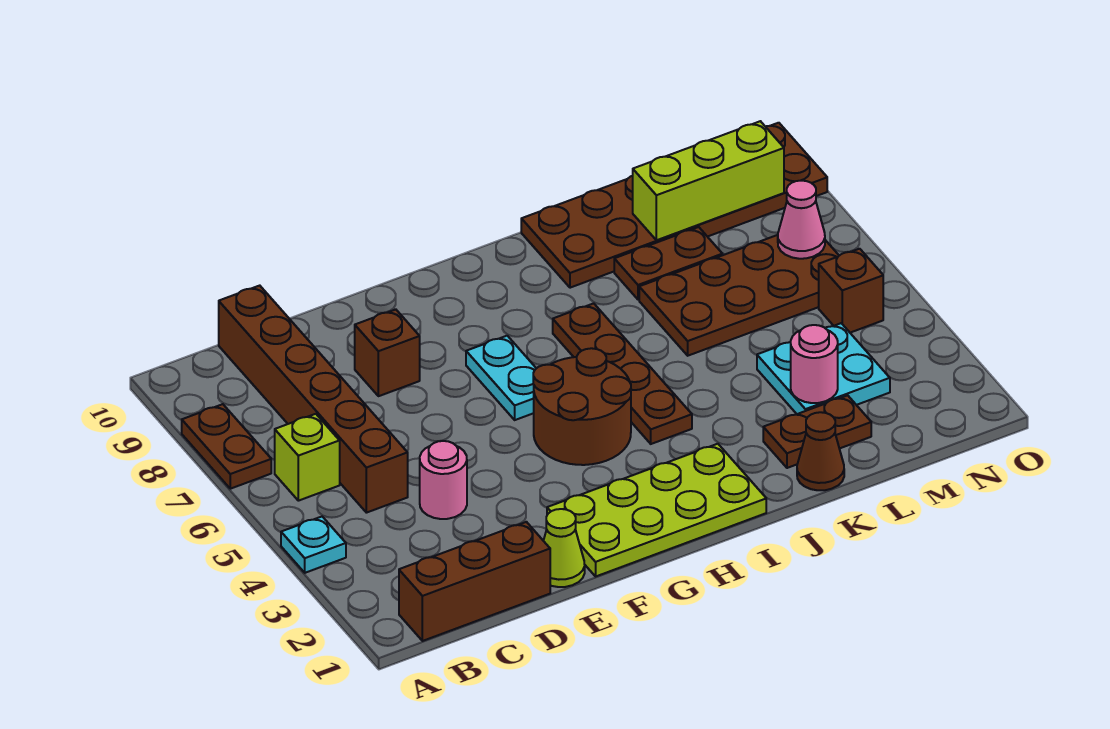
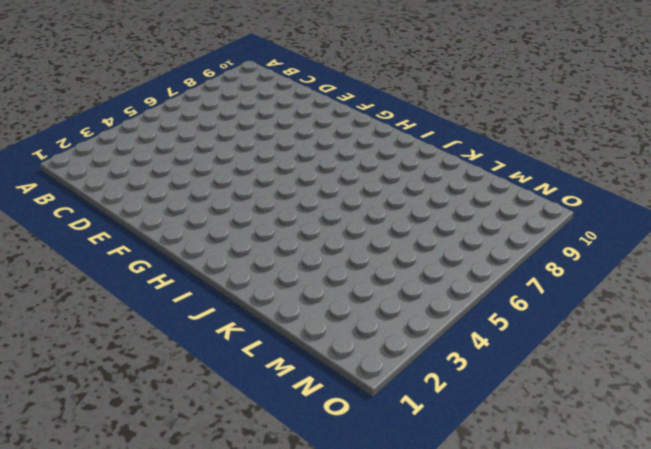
none -> cyan plate A4 level 1
none -> brown plate A7:A8 level 1
none -> brown brick B1:D1 level 1

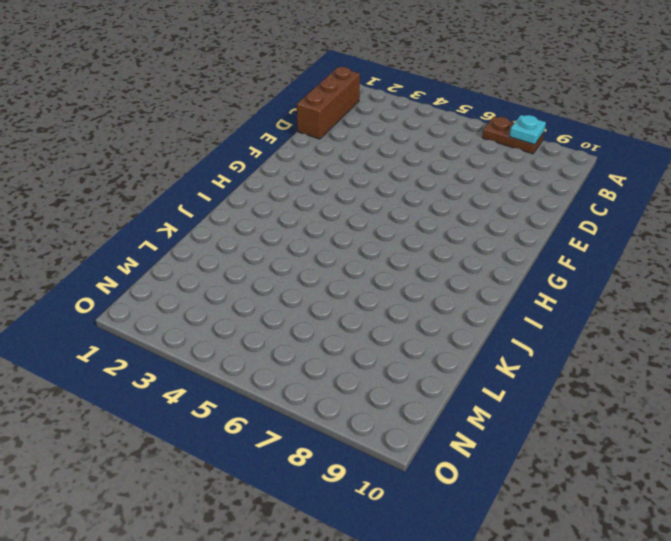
cyan plate A8 level 2 -> cyan plate A4 level 1
none -> lime brick B6 level 1
none -> brown brick C5:C10 level 1
none -> pink round brick D4 level 1

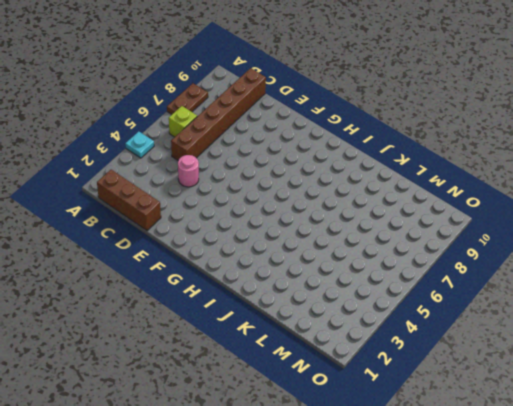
none -> lime cone E1 level 1
none -> brown brick E8 level 1
none -> lime plate F1:I2 level 1

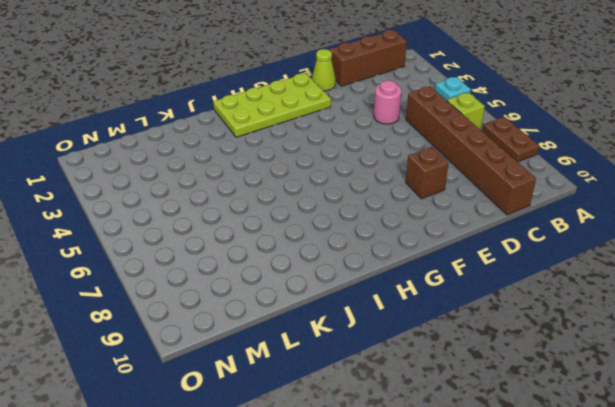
none -> brown round brick G4:H5 level 1
none -> cyan plate G6:G7 level 1
none -> brown plate I4:I7 level 1

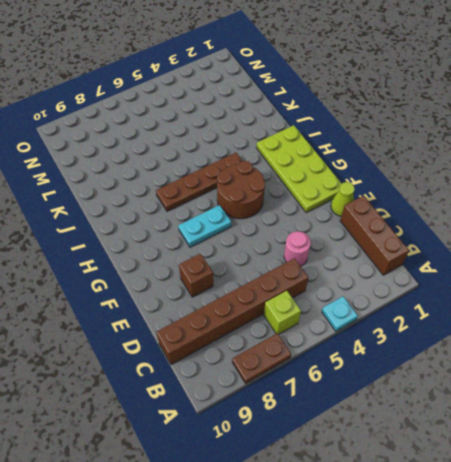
none -> brown plate J9:O10 level 1
none -> brown cone K1 level 1
none -> brown plate K2:L2 level 1

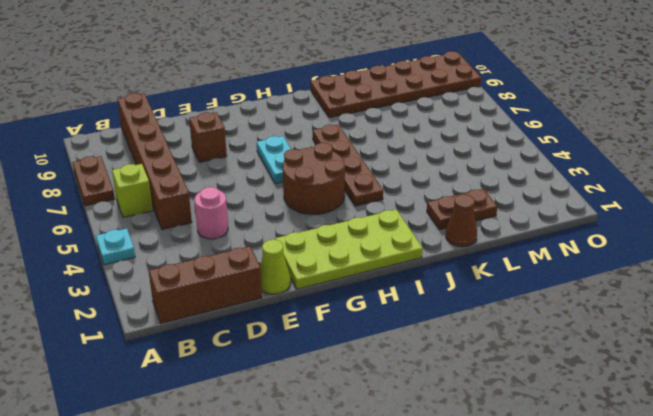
none -> brown plate K6:N7 level 1
none -> brown plate K8:L8 level 1
none -> cyan plate L3:M4 level 1

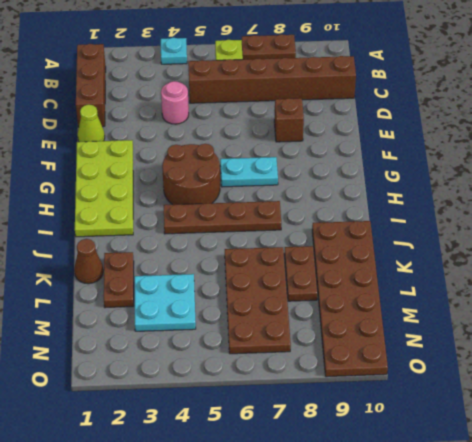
none -> brown brick N5 level 1
none -> pink round brick L3 level 2
none -> lime brick L9:N9 level 2

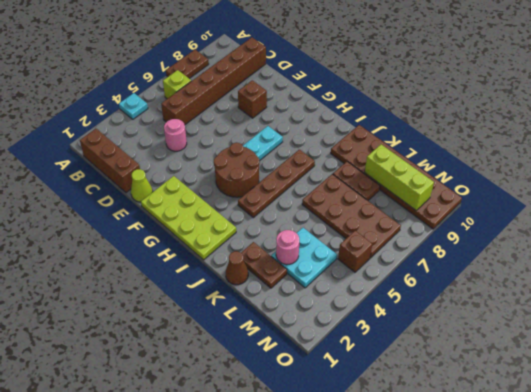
none -> pink cone N7 level 2

